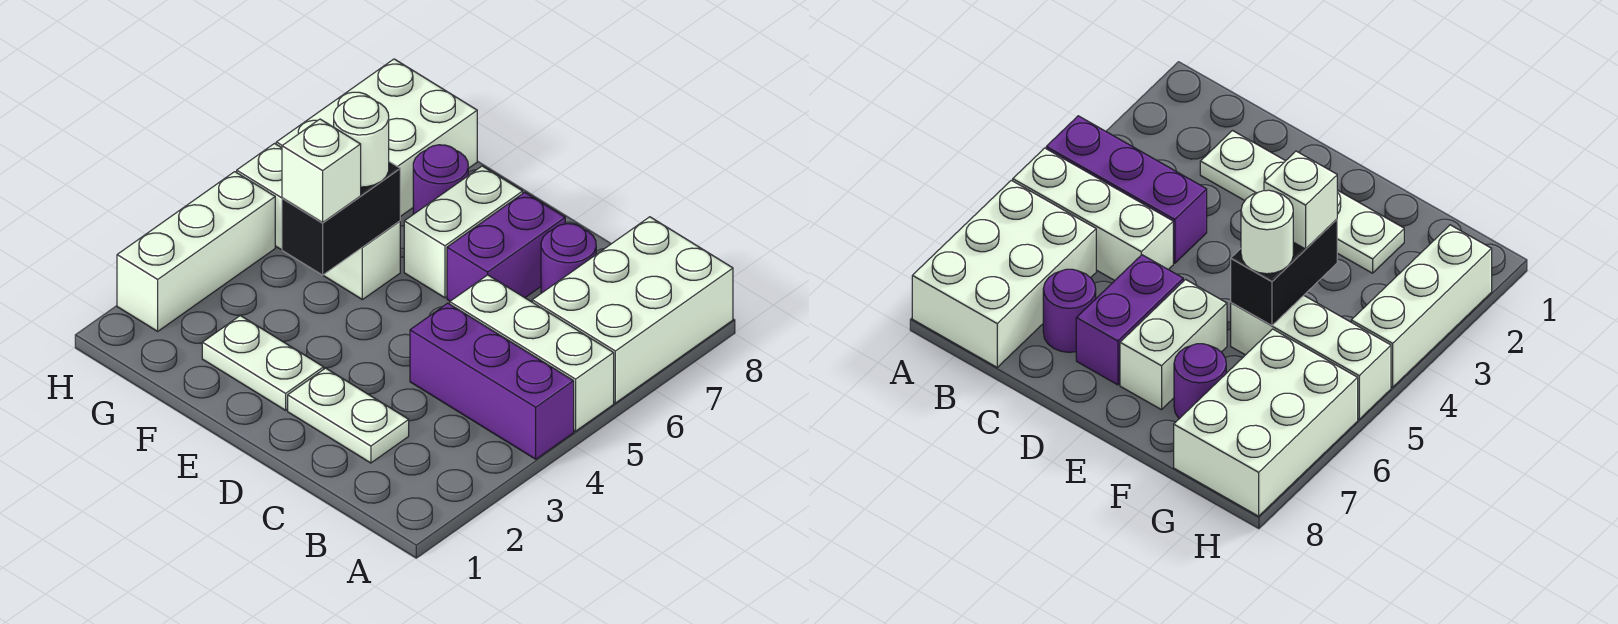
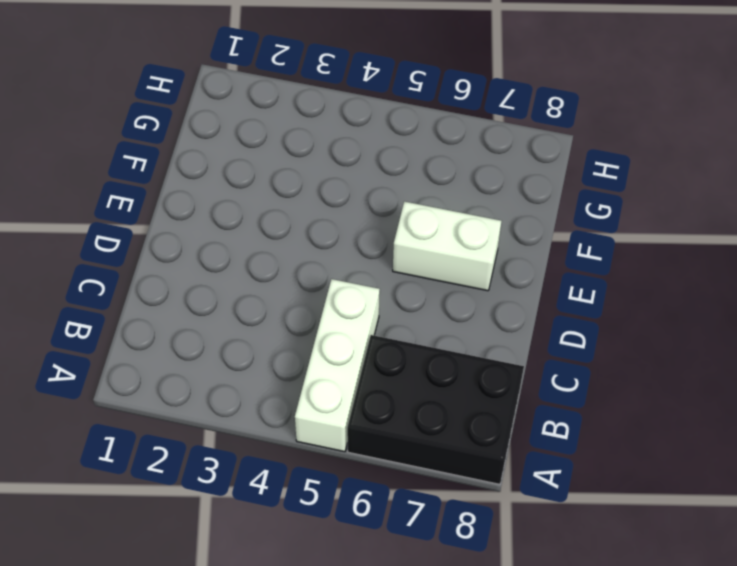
black brick A6:B8 level 1 -> white brick A6:B8 level 1
none -> purple brick A4:C4 level 1
none -> white plate C2:D2 level 1
none -> purple round brick C7 level 1

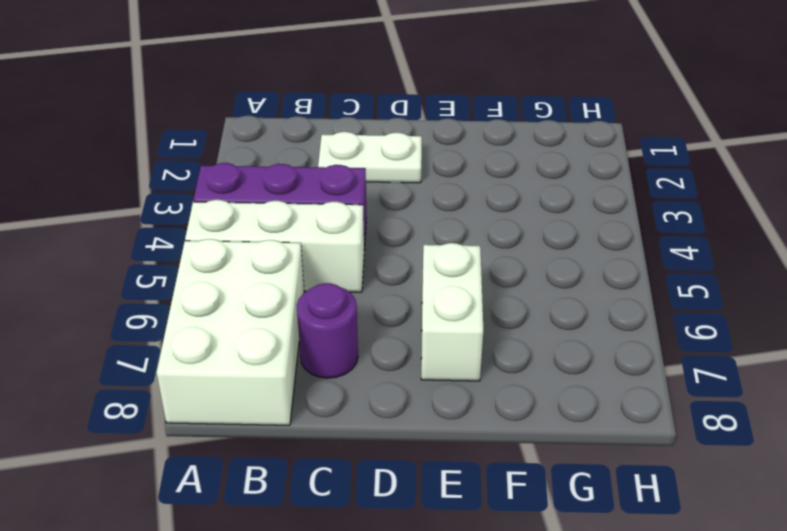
none -> purple brick D6:D7 level 1
none -> white plate E2:F2 level 1
none -> white brick F5:H5 level 1

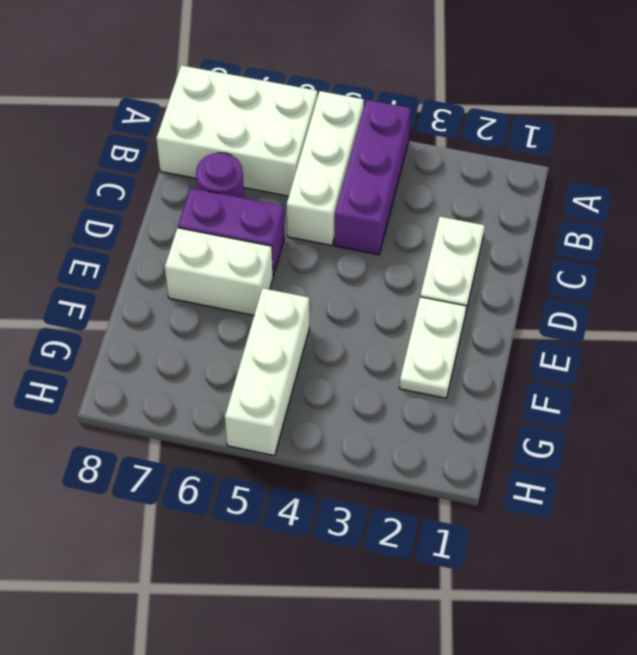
none -> purple round brick F7 level 1
none -> white brick G6:H8 level 1
none -> white brick H2:H4 level 1

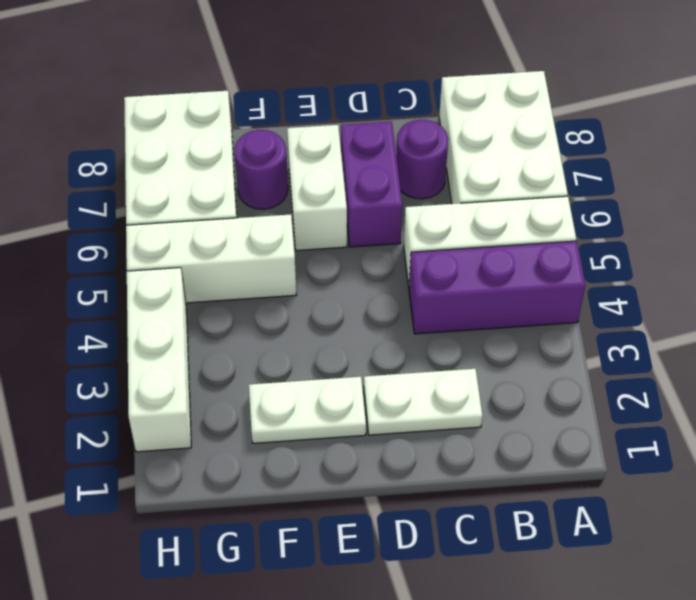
none -> black brick F4:F5 level 2
none -> white brick F4 level 3
none -> white round brick F5 level 3

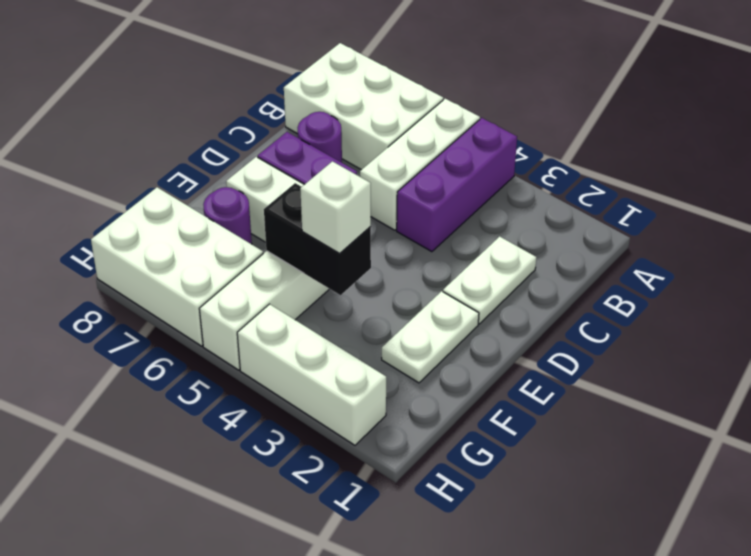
none -> white round brick F5 level 3

